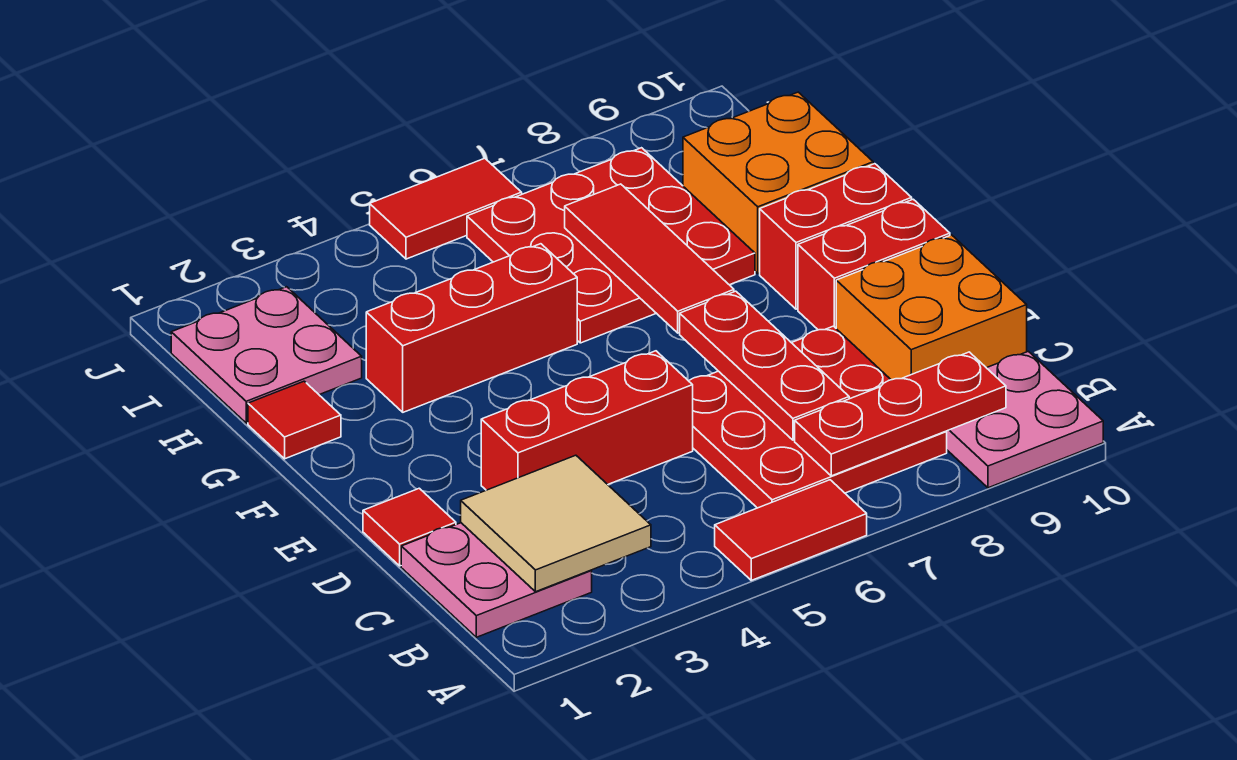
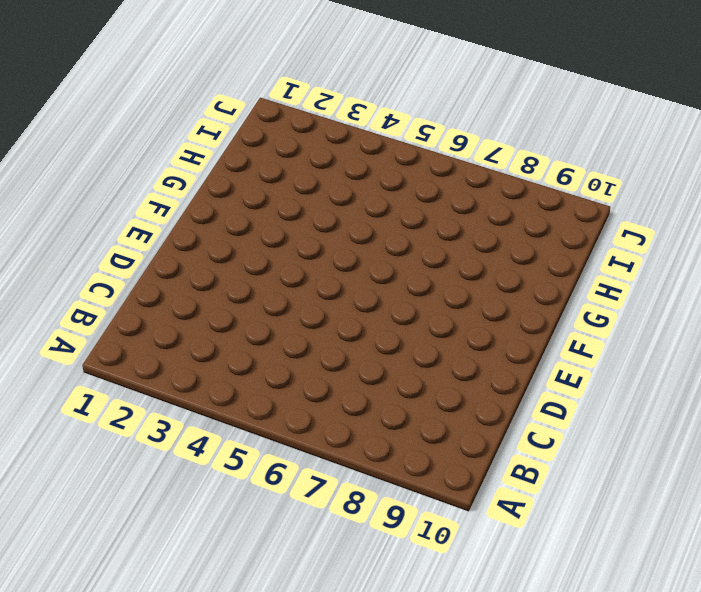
none -> red tile A5:A6 level 1
none -> pink plate A9:B10 level 1
none -> pink plate B1:C2 level 1

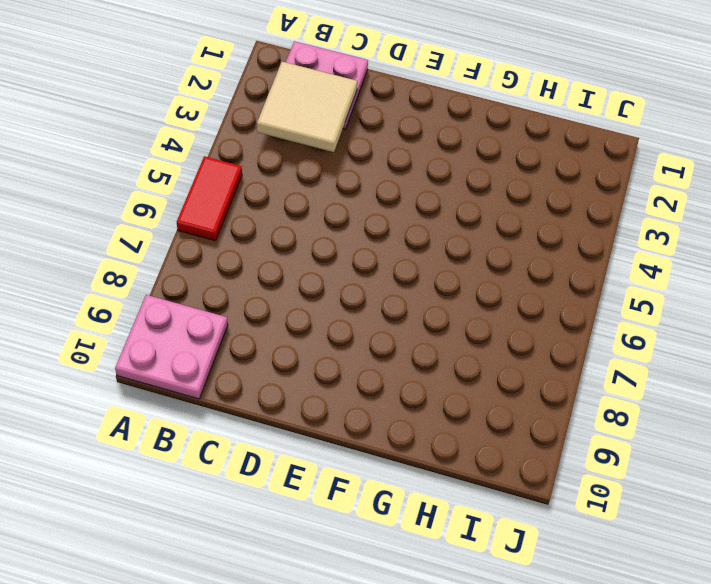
none -> red plate B6:D8 level 1
none -> orange brick C9:D10 level 1
none -> red tile D1 level 1

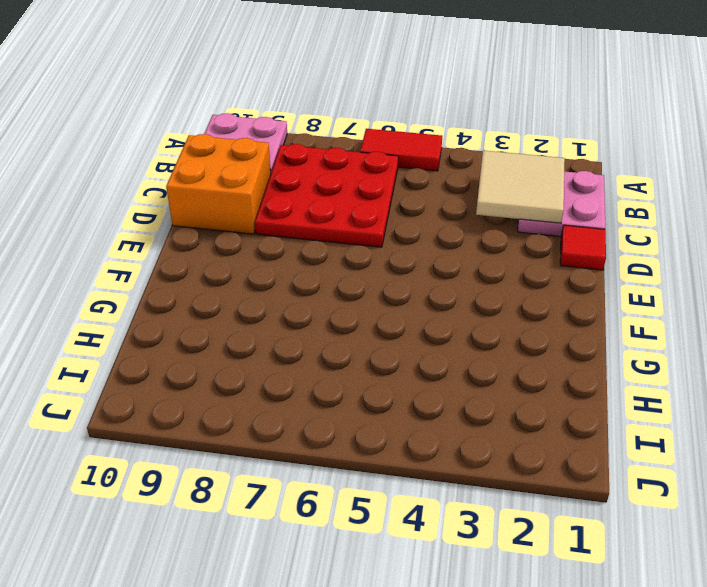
none -> red brick D3:D5 level 1
none -> red brick E9:E10 level 1
none -> red brick F9:F10 level 1

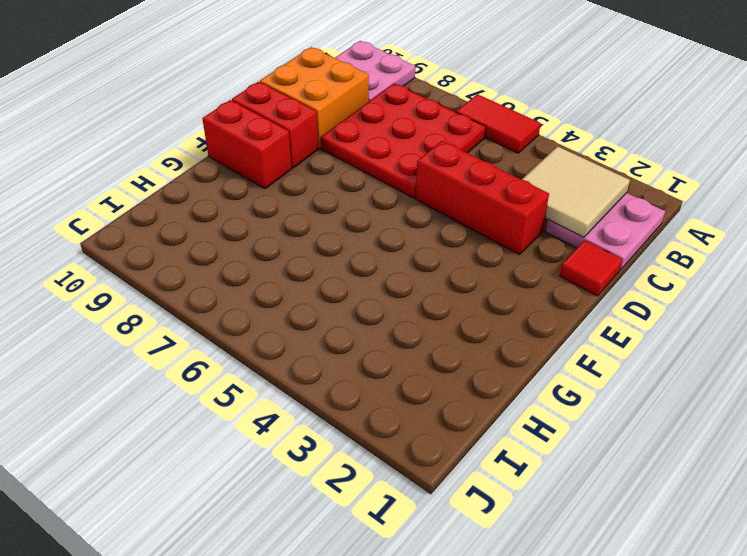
none -> red tile G1 level 1
none -> red brick G3:G5 level 1
none -> red plate G6:I8 level 1

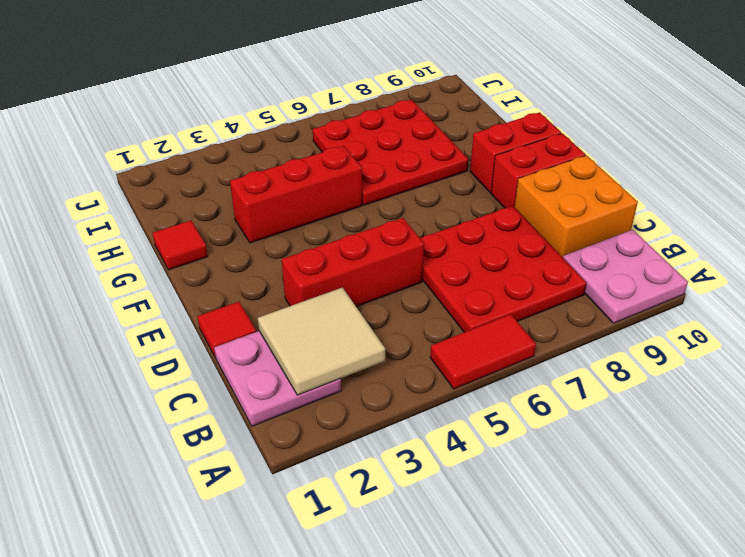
none -> orange brick G9:H10 level 1
none -> pink plate H1:I2 level 1
none -> red tile J5:J6 level 1

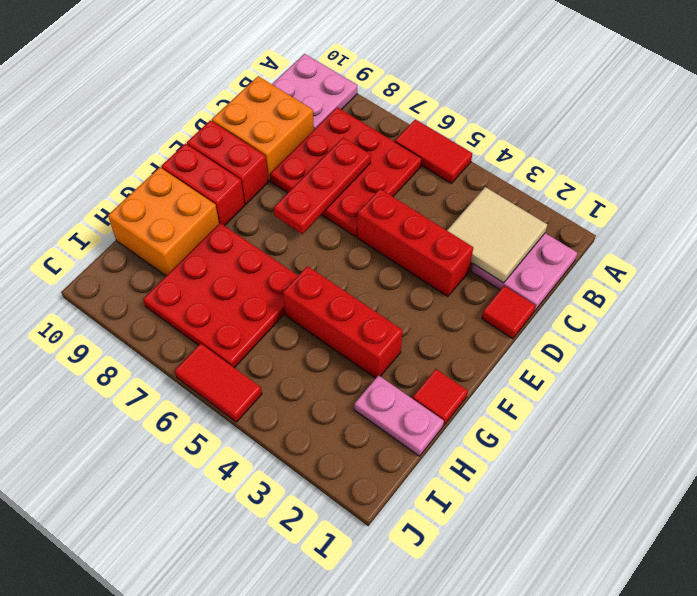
pink plate H1:H2 level 1 -> pink plate H1:I2 level 1
none -> red plate B7:B9 level 2
none -> red tile F7:H7 level 2

